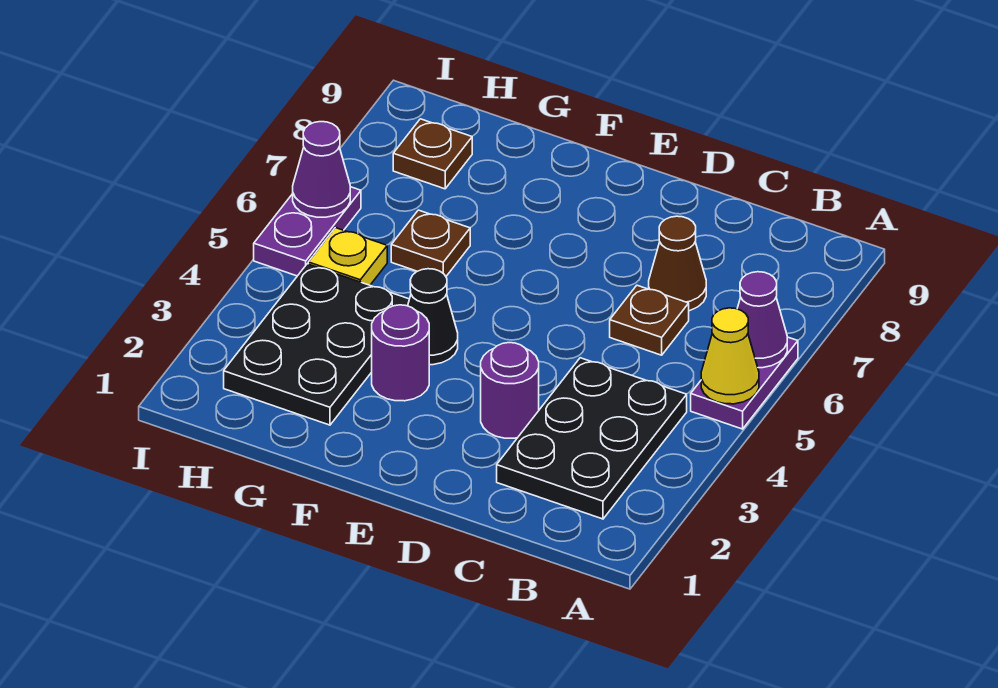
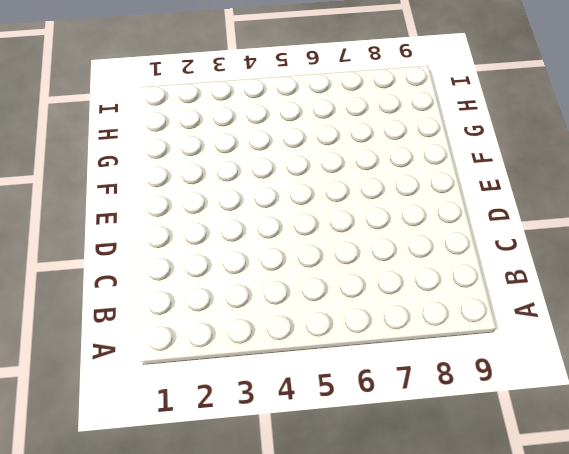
none -> purple plate A5:A6 level 1
none -> black plate B2:C4 level 1
none -> brown plate C6 level 1

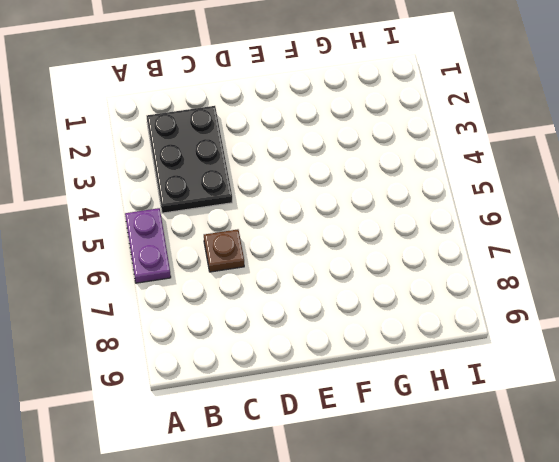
none -> brown cone C7 level 1
none -> purple round brick D3 level 1
none -> purple round brick F3 level 1

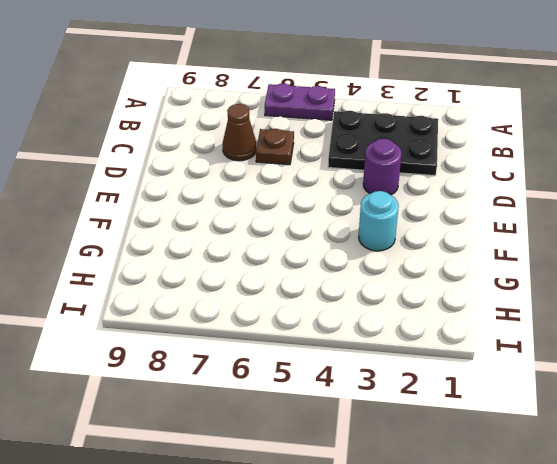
cyan round brick F3 level 1 -> purple round brick F3 level 1
none -> black cone F4 level 1
none -> black plate G2:H4 level 1
none -> brown plate G6 level 1

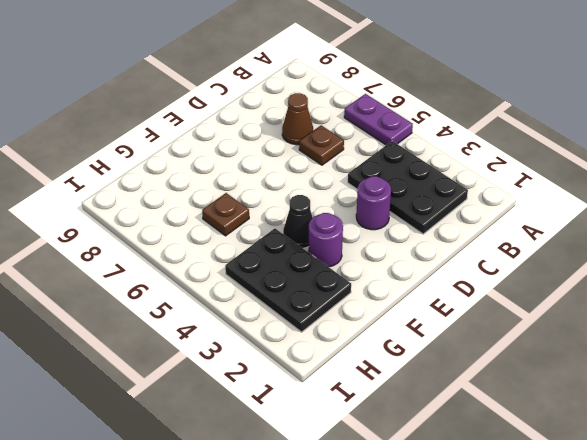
none -> yellow plate H5 level 1
none -> brown plate H8 level 1
none -> purple plate I5:I6 level 1

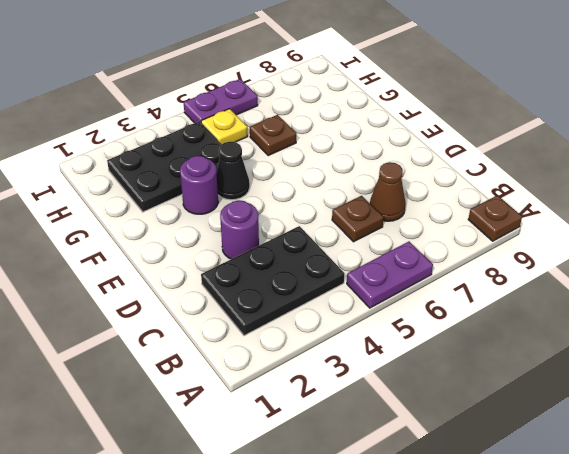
brown plate A9 level 1 -> brown plate H8 level 1
none -> yellow cone A5 level 2
none -> purple cone A6 level 2
none -> purple cone I6 level 2

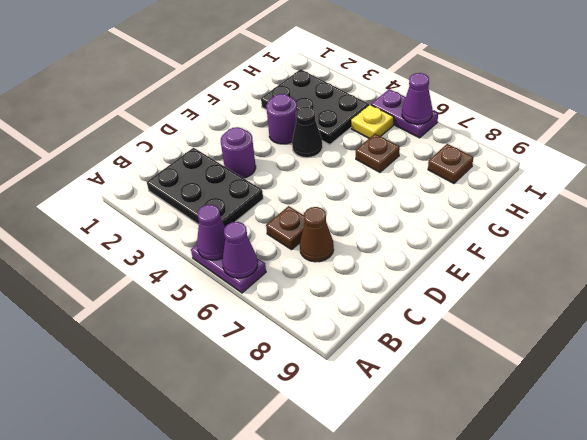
purple cone A5 level 2 -> yellow cone A5 level 2

